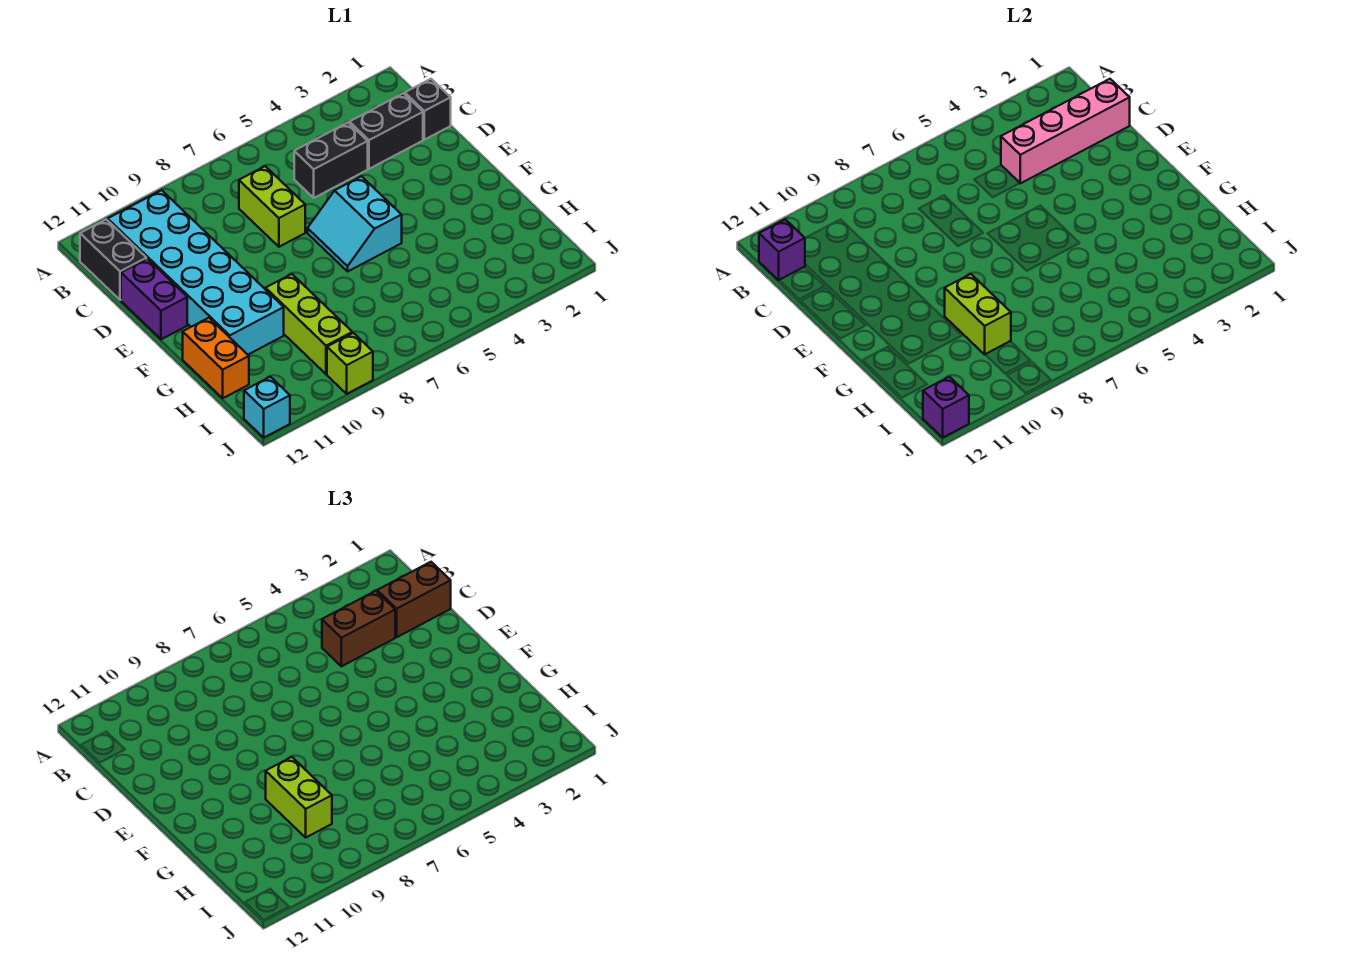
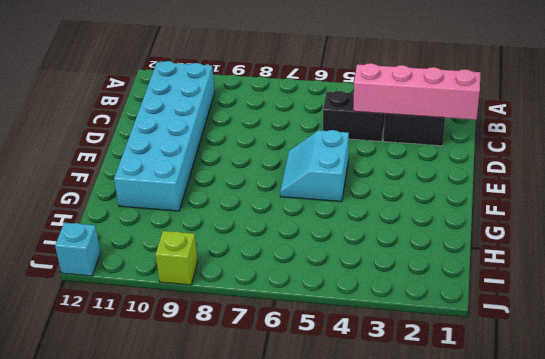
none -> black brick B12:C12 level 1
none -> black brick C1 level 1
none -> lime brick C7:D7 level 1

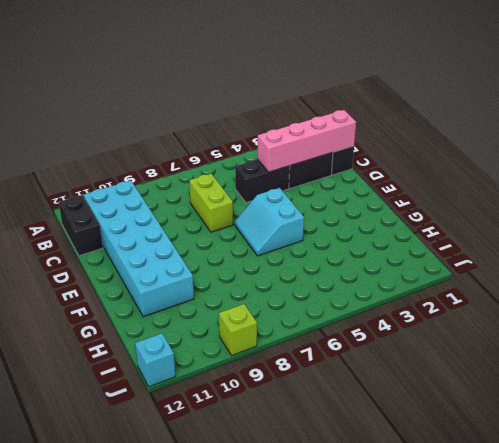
none -> purple brick D12:E12 level 1
none -> lime brick G9:I9 level 1
none -> orange brick G12:H12 level 1

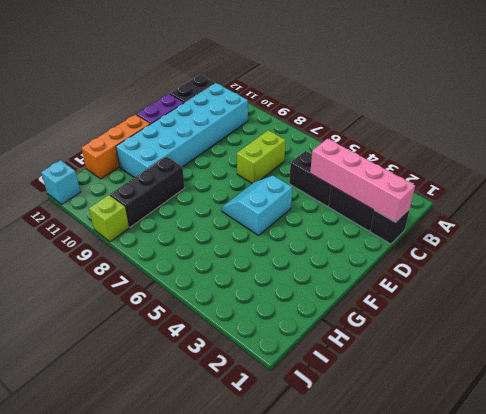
orange brick F12:H12 level 1 -> orange brick G12:H12 level 1
black brick G9:I9 level 1 -> lime brick G9:I9 level 1
none -> purple brick B12 level 2
none -> lime brick G9:H9 level 2
none -> purple brick J12 level 2

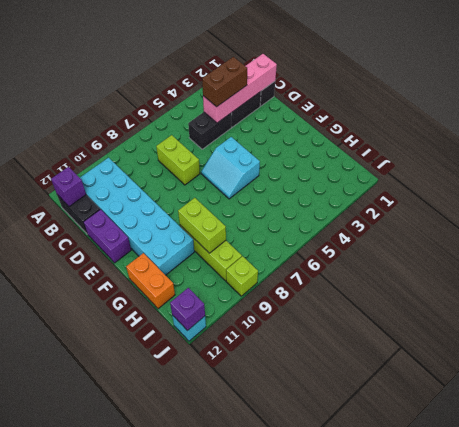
none -> brown brick C1:C2 level 3
none -> lime brick G9:H9 level 3

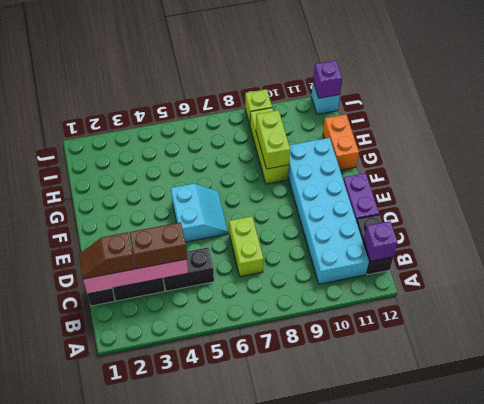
brown slope C1:C2 level 3 top 2 -> brown brick C1:C2 level 3
none -> lime brick G9:H9 level 3

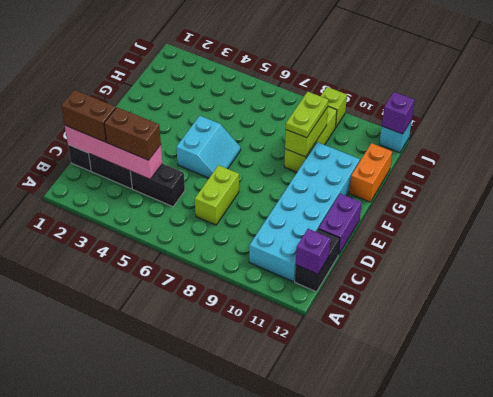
lime plate G9:H9 level 3 -> lime brick G9:H9 level 3

